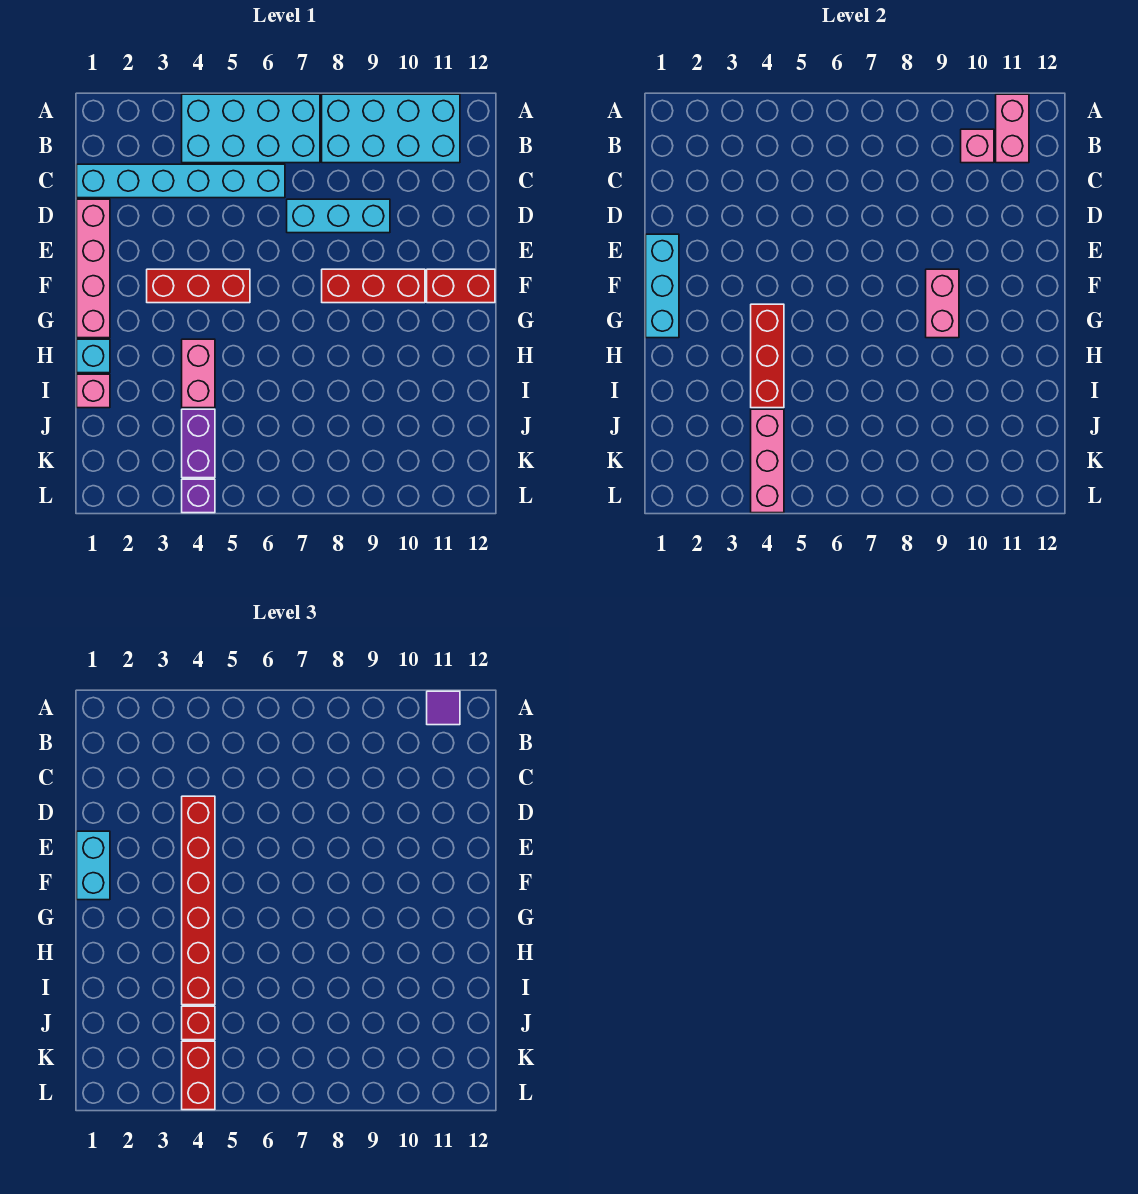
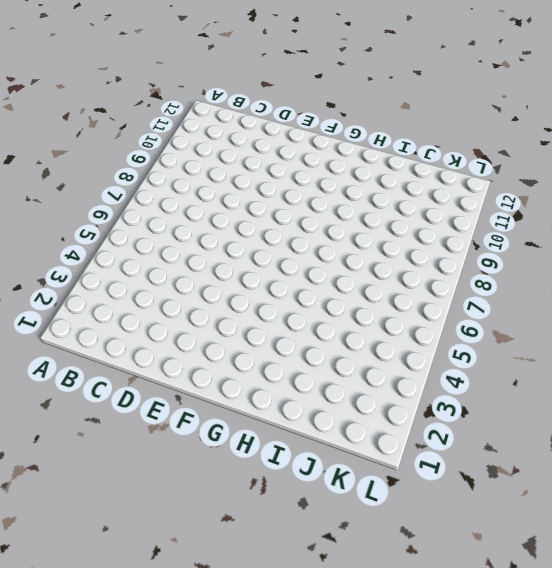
none -> cyan brick A4:B7 level 1
none -> cyan brick A8:B11 level 1
none -> cyan brick C1:C6 level 1

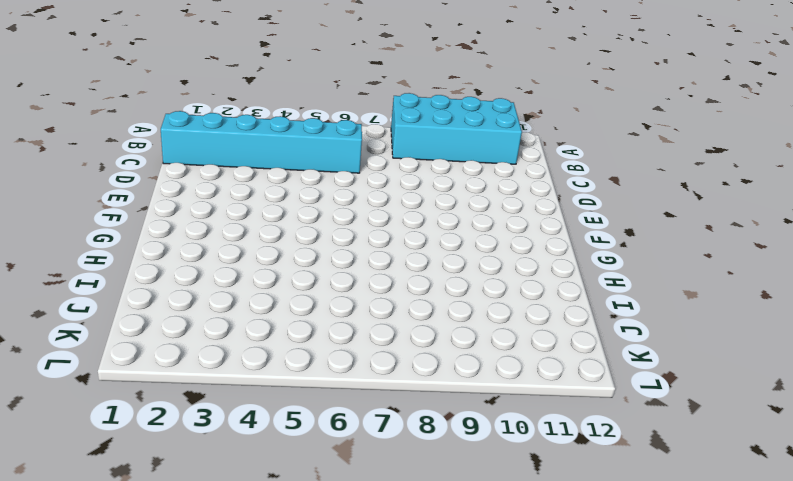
none -> cyan brick A4:B7 level 1
none -> pink brick D1:G1 level 1
none -> cyan brick D7:D9 level 1

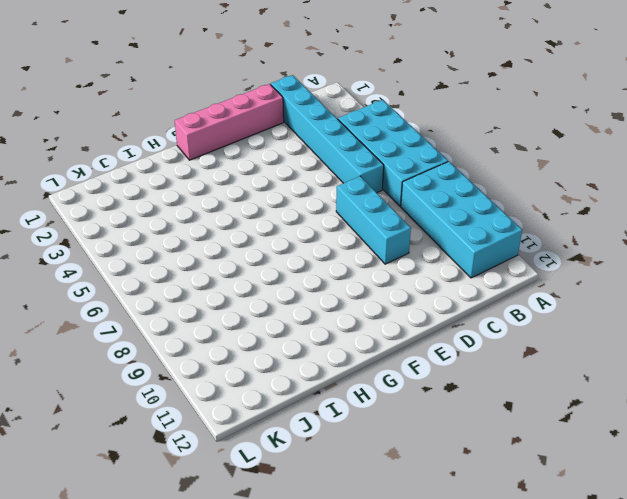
none -> red brick F3:F5 level 1
none -> red brick F8:F10 level 1
none -> red brick F11:F12 level 1

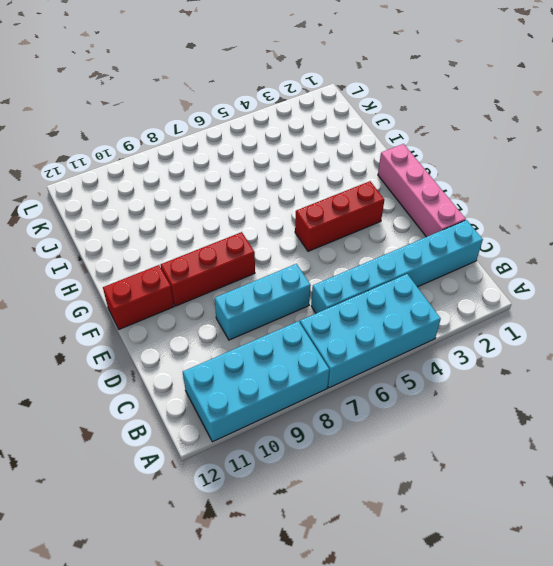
none -> cyan brick H1 level 1
none -> pink brick H4:I4 level 1
none -> pink brick I1 level 1

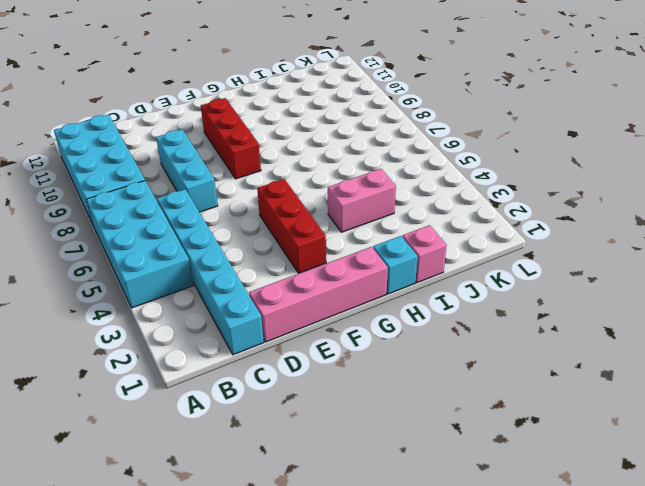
none -> red brick F11:F12 level 1
none -> purple brick J4:K4 level 1
none -> purple brick L4 level 1

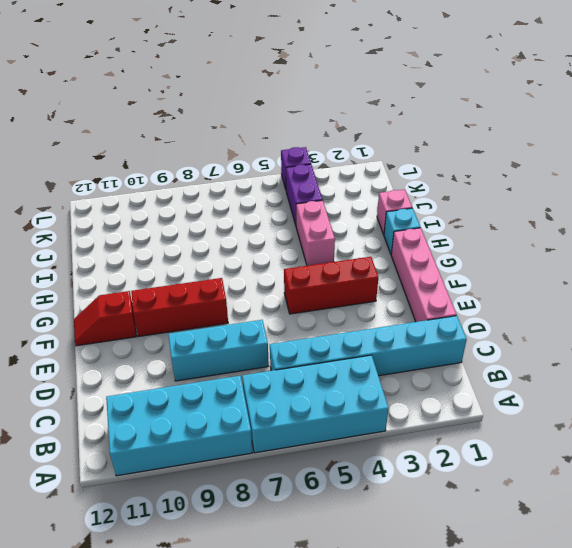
red slope F11:F12 level 1 top 11 -> red brick F11:F12 level 1
none -> pink brick A11:B11 level 2
none -> pink brick B10 level 2
none -> cyan brick E1:G1 level 2

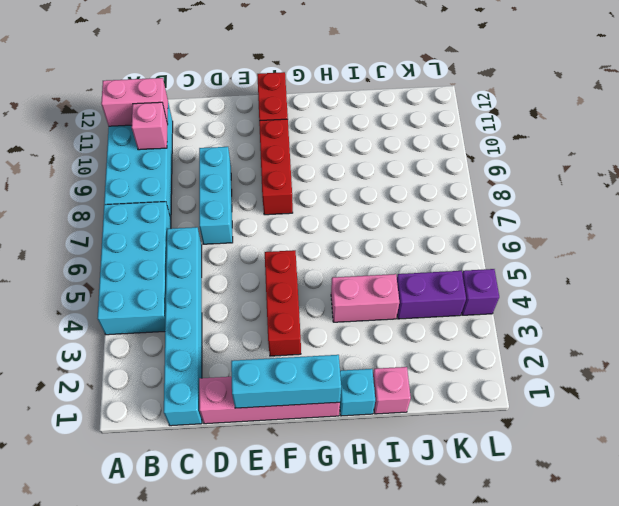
none -> pink brick F9:G9 level 2
none -> red brick G4:I4 level 2
none -> pink brick J4:L4 level 2

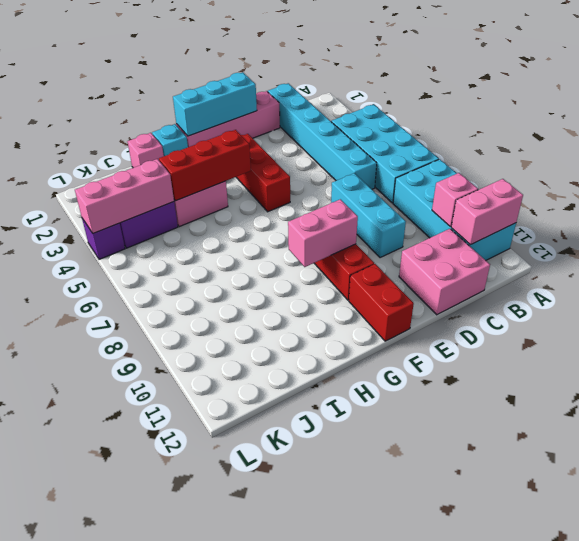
pink brick C11:D12 level 1 -> none
none -> purple tile A11 level 3
none -> red brick D4:I4 level 3
none -> cyan brick E1:F1 level 3

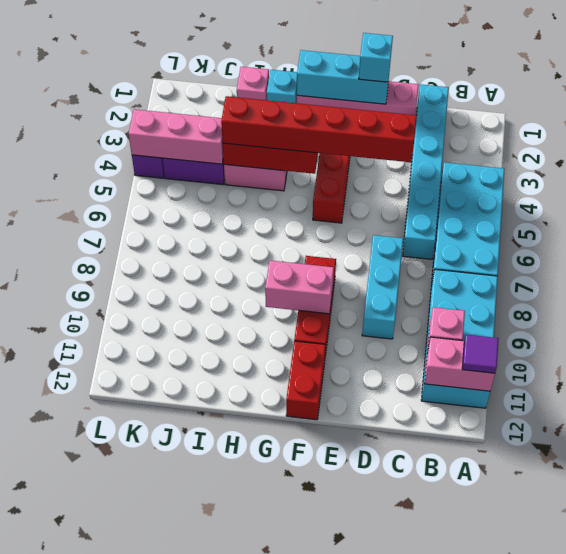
cyan brick E1 level 3 -> cyan brick E1:F1 level 3
none -> red brick J4 level 3
none -> red brick K4:L4 level 3

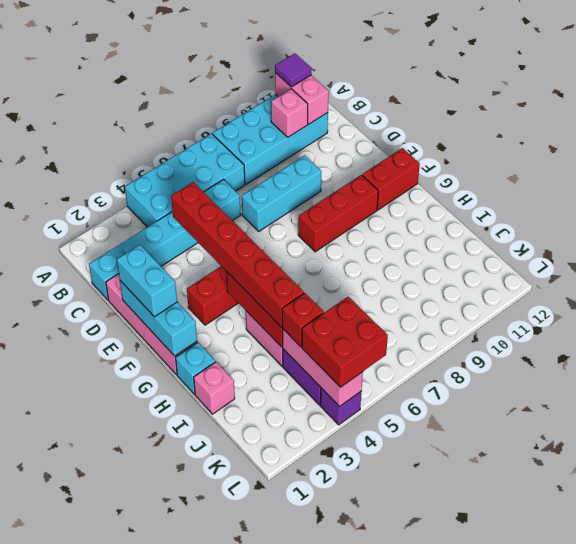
red brick K4:L5 level 3 -> red brick K4:L4 level 3
none -> pink brick F9:G9 level 2

